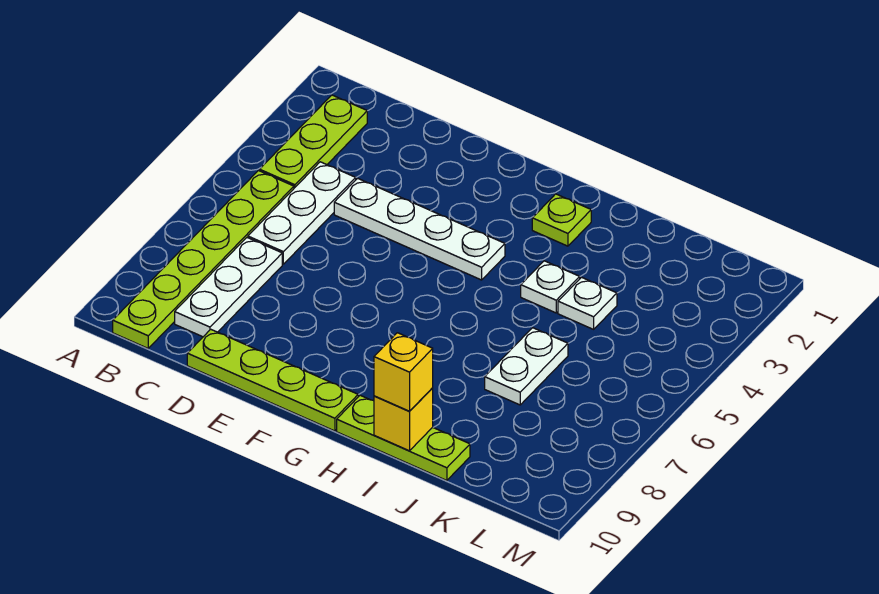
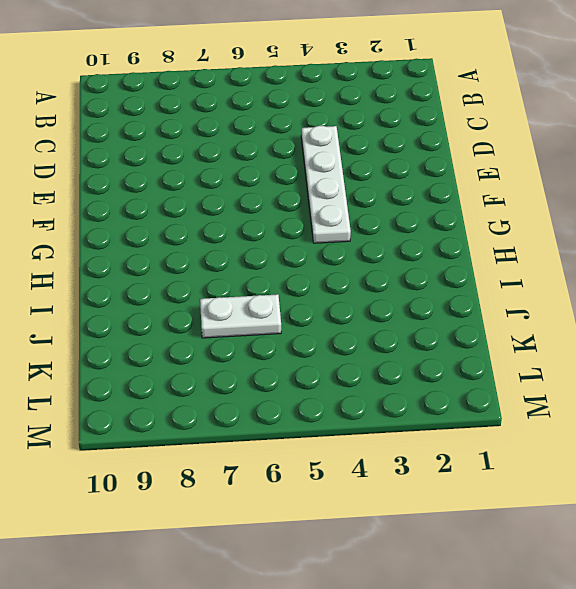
none -> lime plate B2:B4 level 1
none -> lime plate B5:B10 level 1
none -> white plate C4:C6 level 1

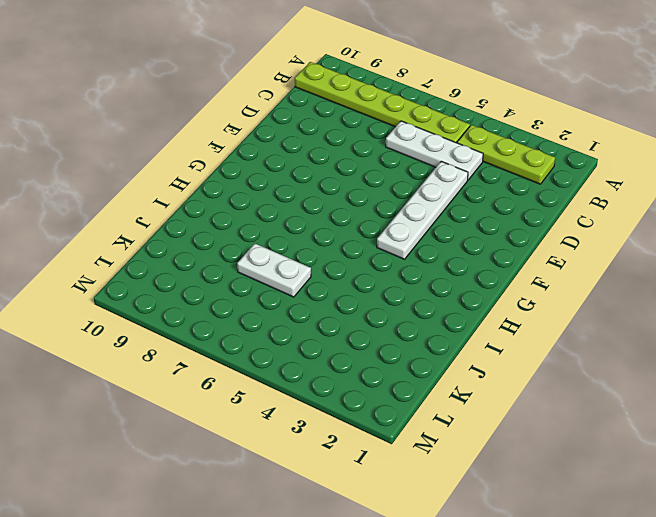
none -> white plate C7:C9 level 1
none -> lime plate D10:G10 level 1
none -> lime plate H2 level 1

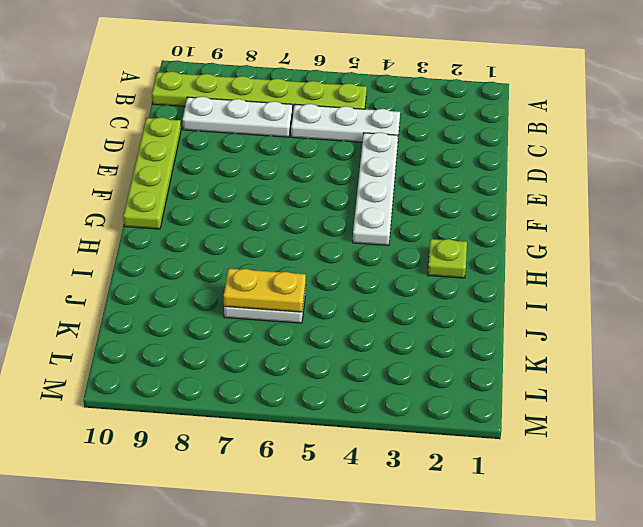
yellow plate J6:J7 level 2 -> none
none -> lime plate B2:B4 level 1
none -> lime plate H10:J10 level 1
none -> white plate I4 level 1

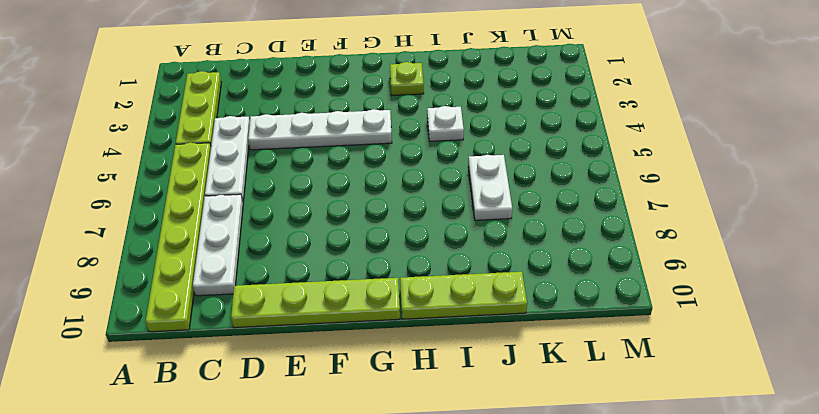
none -> white plate J4 level 1
none -> yellow brick I10 level 2
none -> yellow brick I10 level 3

